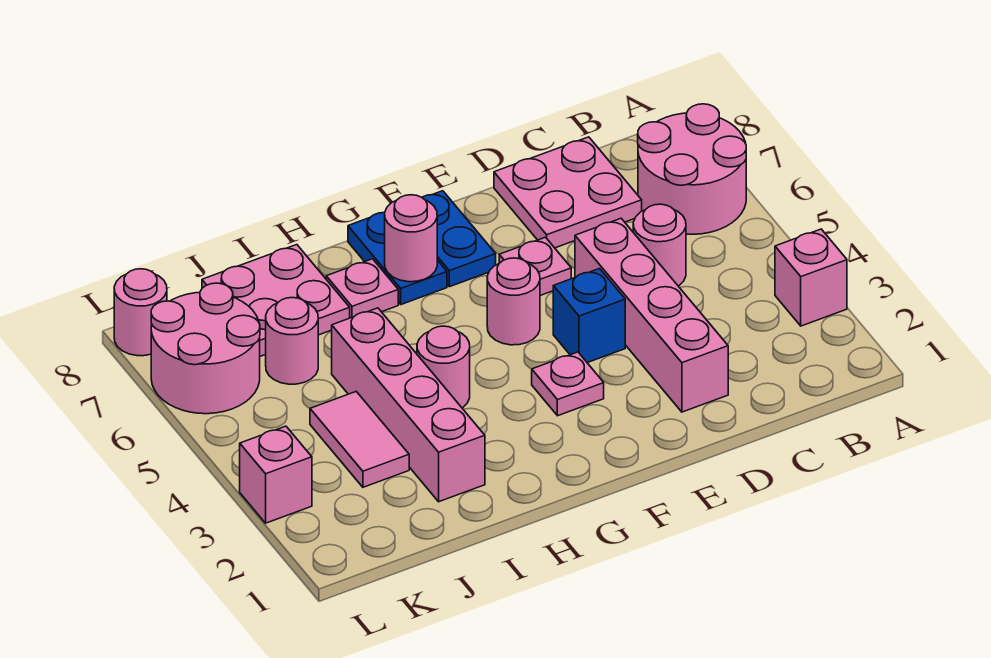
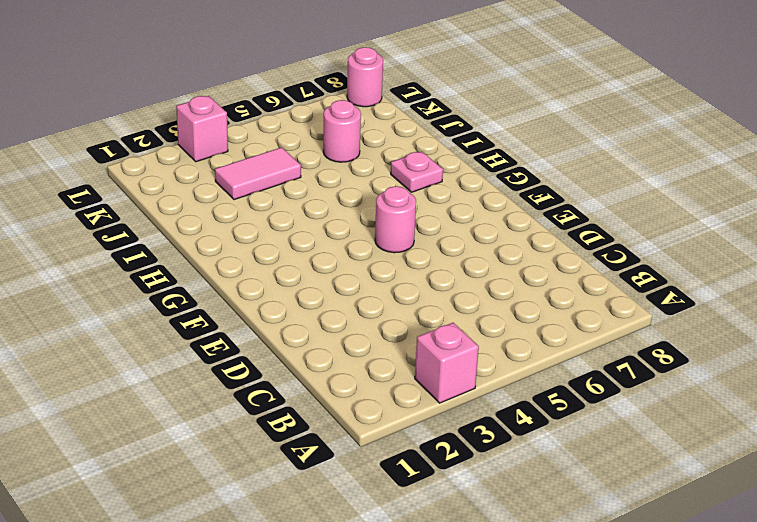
none -> pink round brick A6:B7 level 1
none -> pink round brick C5 level 1
none -> pink plate C7:D8 level 1

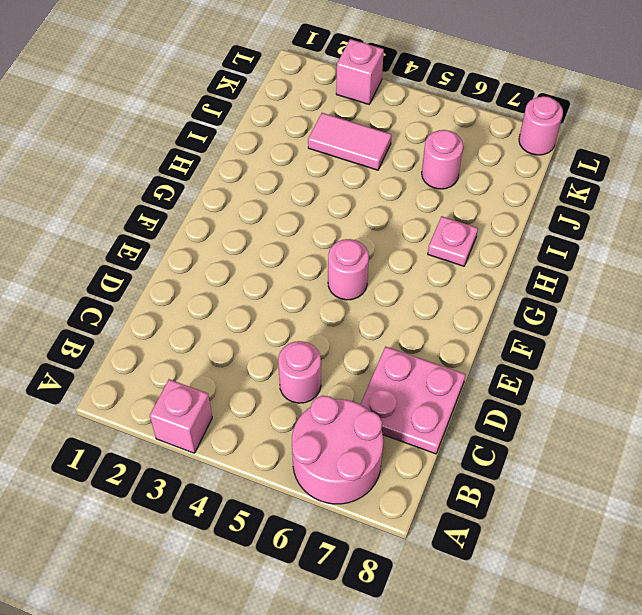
none -> pink brick D2:D5 level 1
none -> blue brick E4 level 1
none -> pink plate E6 level 1

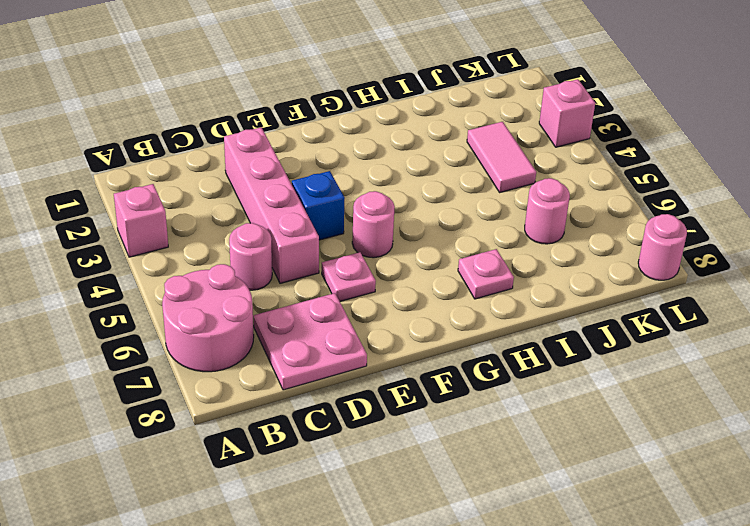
none -> pink plate F3 level 1
none -> blue plate F7:F8 level 1
none -> blue plate G7:G8 level 1

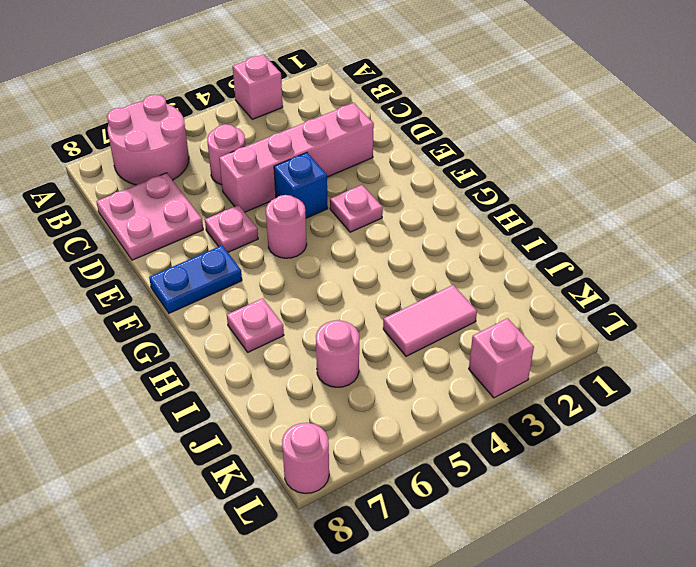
none -> blue plate G7:G8 level 1
none -> pink round brick H4 level 1
none -> pink brick I2:I5 level 1

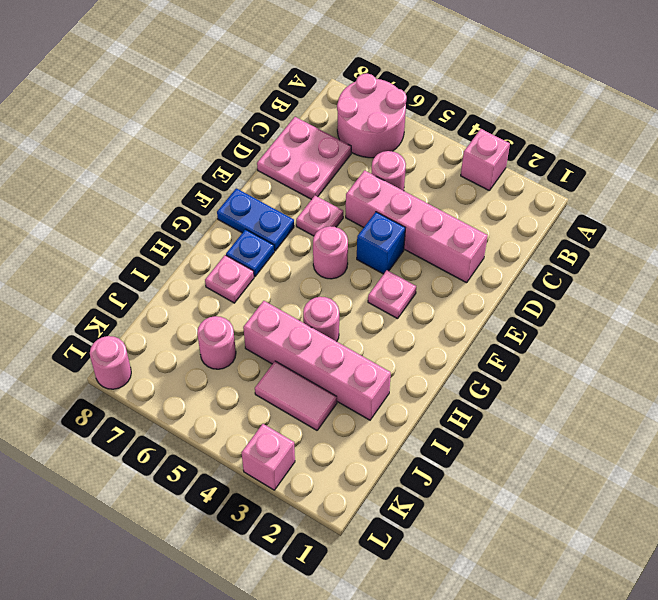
blue plate G7 level 1 -> blue plate G7:G8 level 1
none -> pink plate I7:J8 level 1
none -> pink round brick K6:L7 level 1
none -> pink round brick G7 level 2

